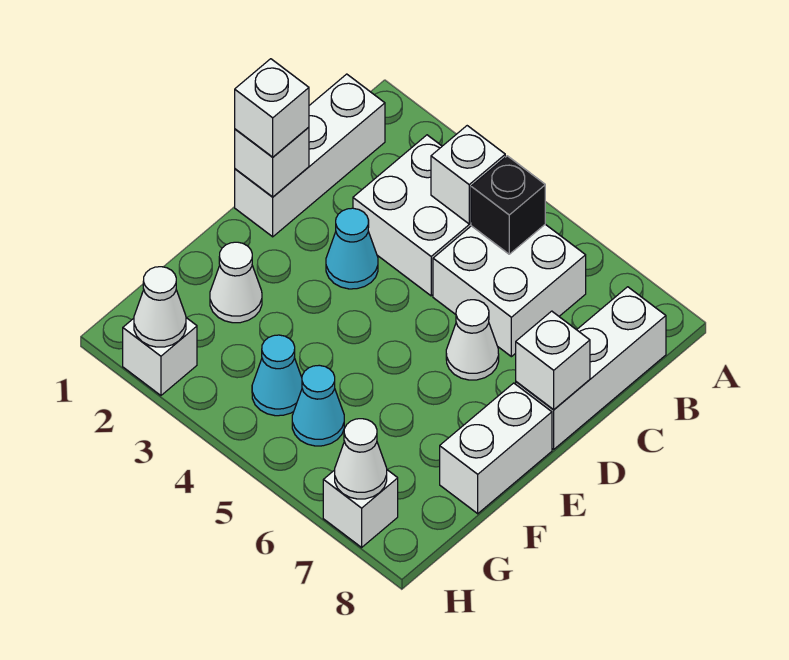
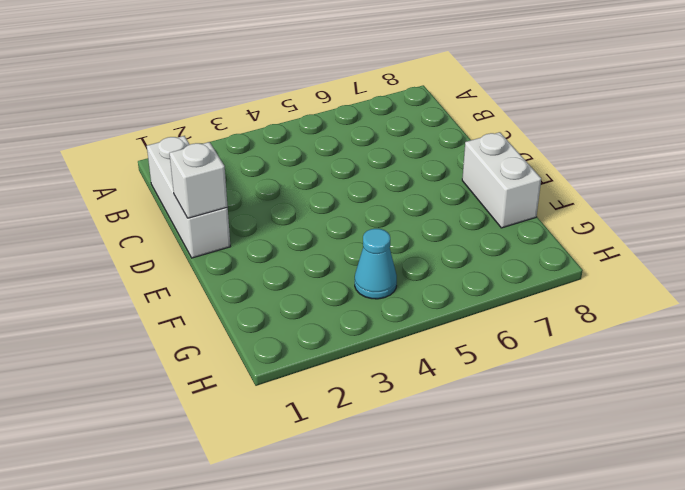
none -> white brick B3:C4 level 1
none -> white brick B5:C6 level 1
none -> white brick B8:D8 level 1

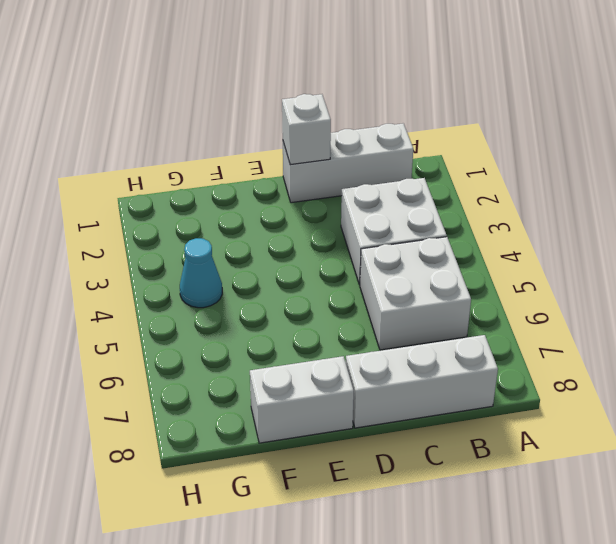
none -> cyan cone D3 level 1
none -> white cone D6 level 1
none -> white cone F2 level 1

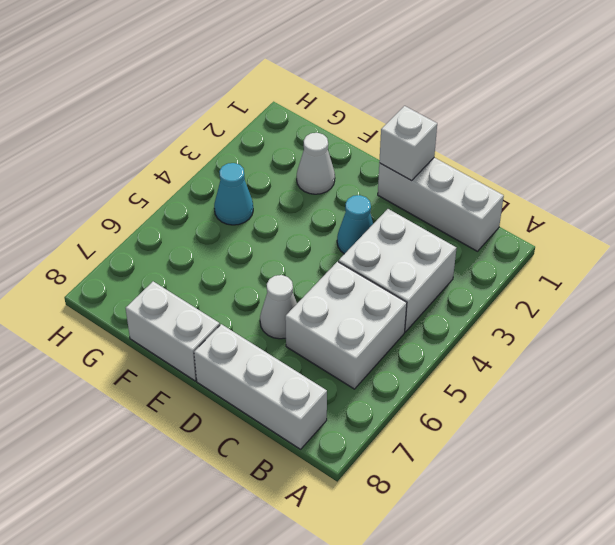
none -> cyan cone G5 level 1
none -> white brick H2 level 1
none -> white brick H7 level 1

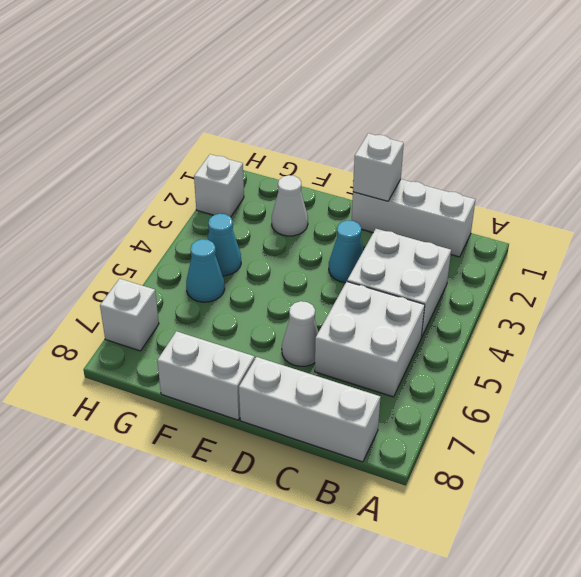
none -> white brick B4 level 2
none -> black brick B5 level 2
none -> white brick D8 level 2

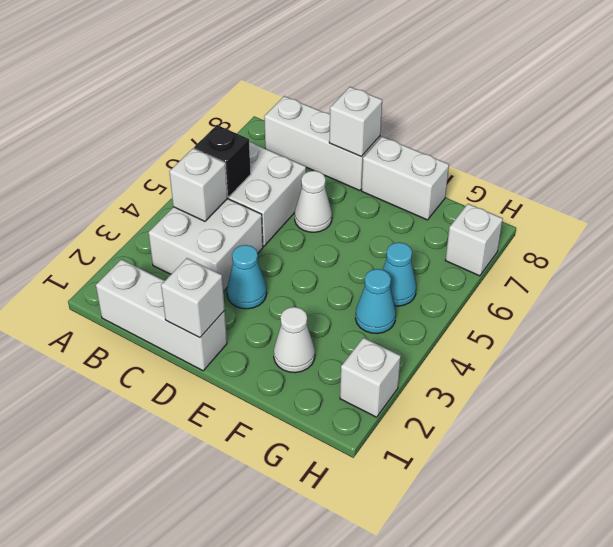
none -> white cone H2 level 2
none -> white cone H7 level 2
none -> white brick D1 level 3

